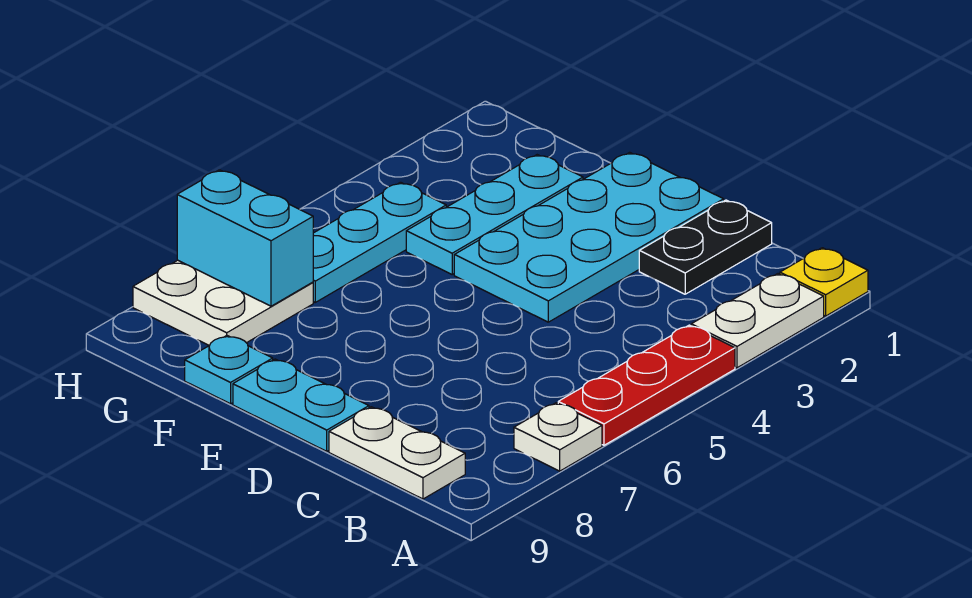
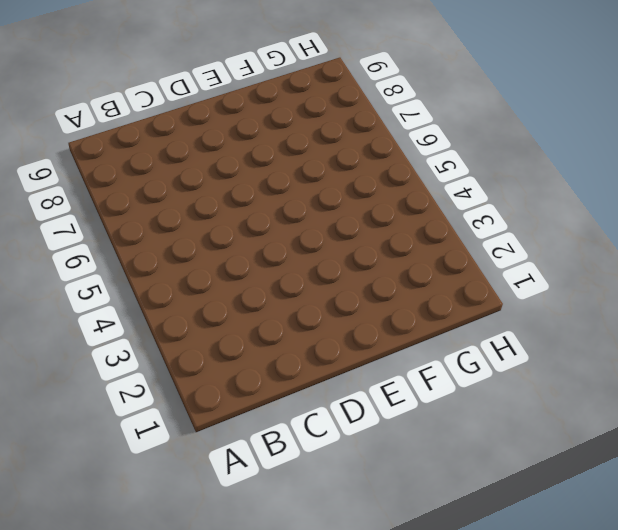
none -> yellow plate A1 level 1
none -> white plate A2:A3 level 1
none -> red plate A4:A6 level 1

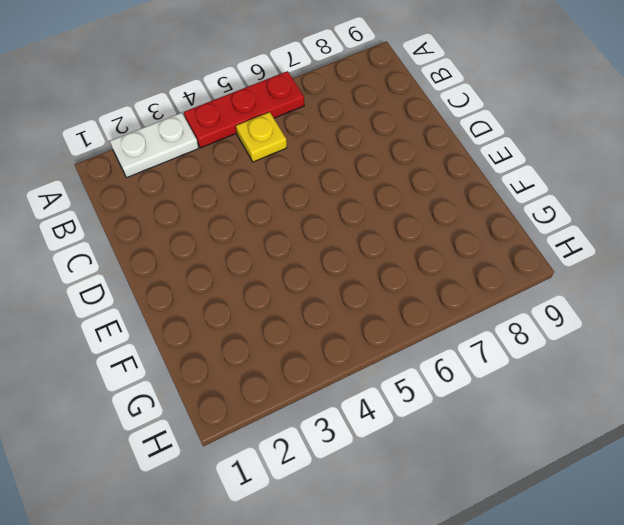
yellow plate B5 level 1 -> yellow plate A1 level 1
none -> white plate A7 level 1
none -> white plate B9:C9 level 1
none -> black plate C1:C2 level 1

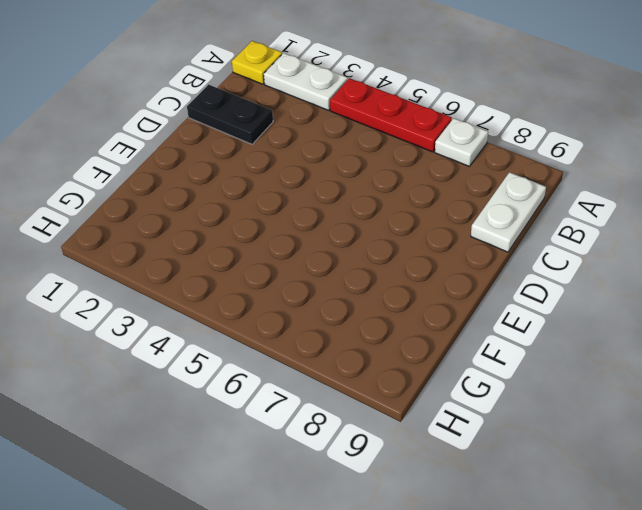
none -> cyan plate D1:E4 level 1
none -> cyan plate D9:E9 level 1
none -> cyan plate F2:F4 level 1

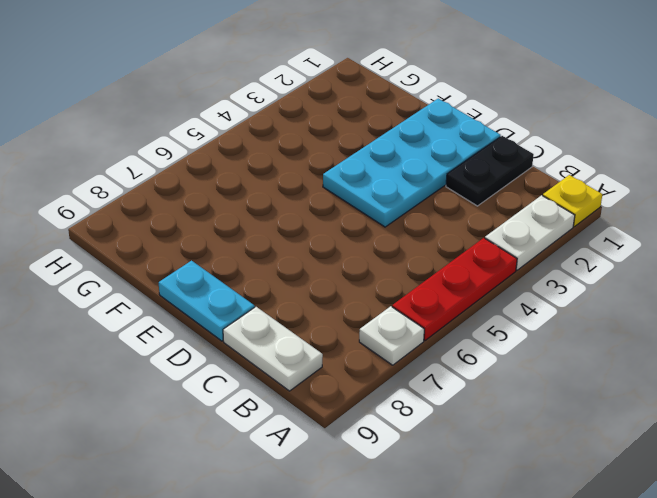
none -> cyan plate F2:F4 level 1
none -> cyan plate F9 level 1
none -> cyan plate G4:G6 level 1

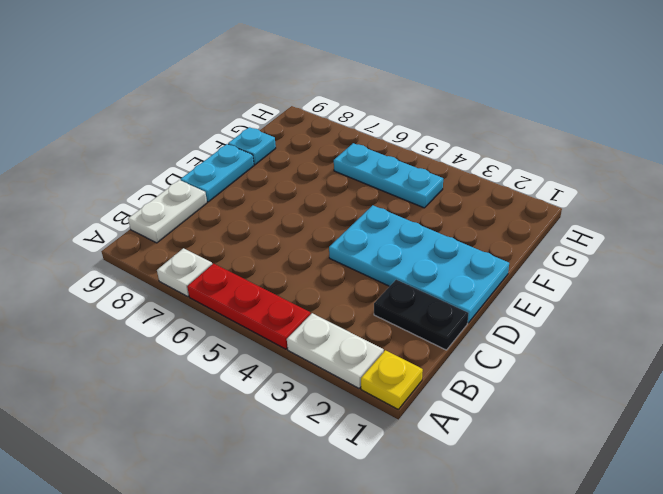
none -> cyan plate F2:F4 level 1
none -> white plate G7:H8 level 1
none -> cyan brick G7:H7 level 2

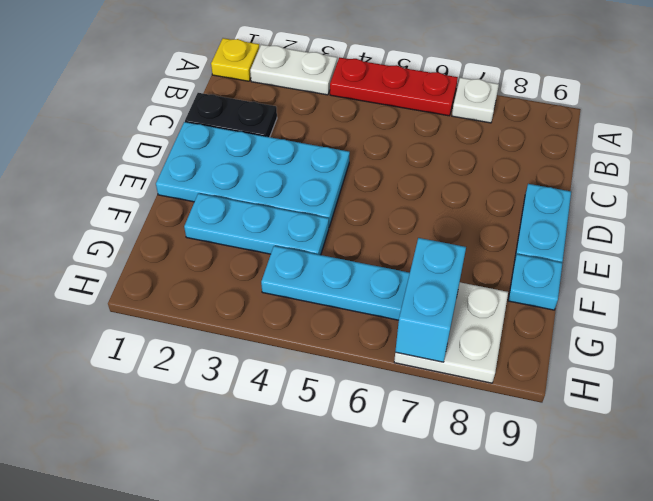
none -> white plate B9:C9 level 1

